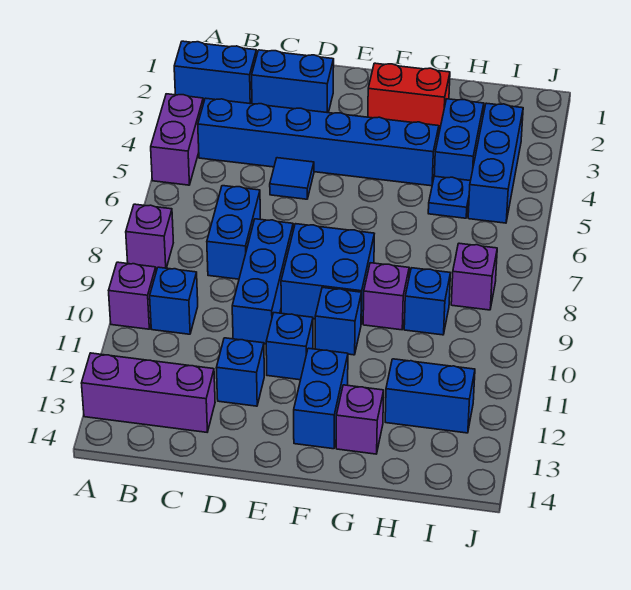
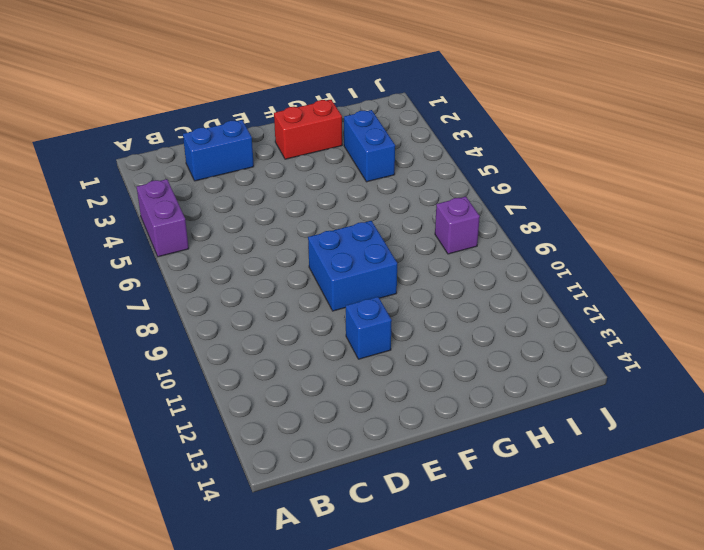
none -> blue brick A2:B2 level 1
none -> purple brick A8 level 1
none -> purple brick A10 level 1

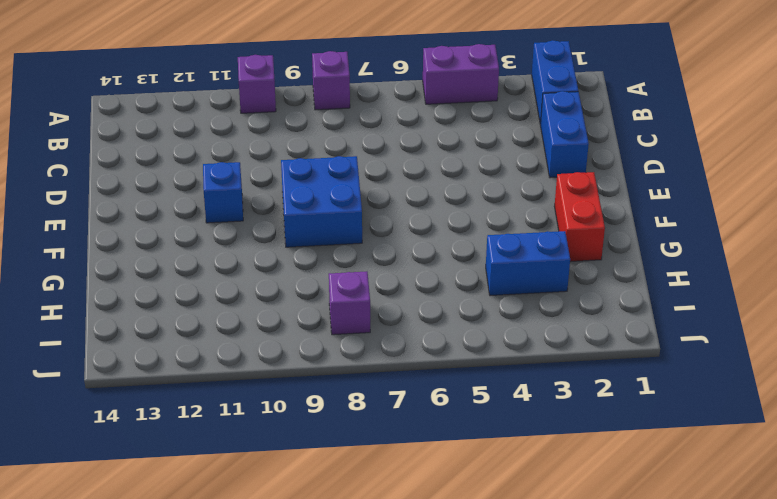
none -> purple brick A13:C13 level 1
none -> blue brick B4:G4 level 1
none -> blue brick B10 level 1

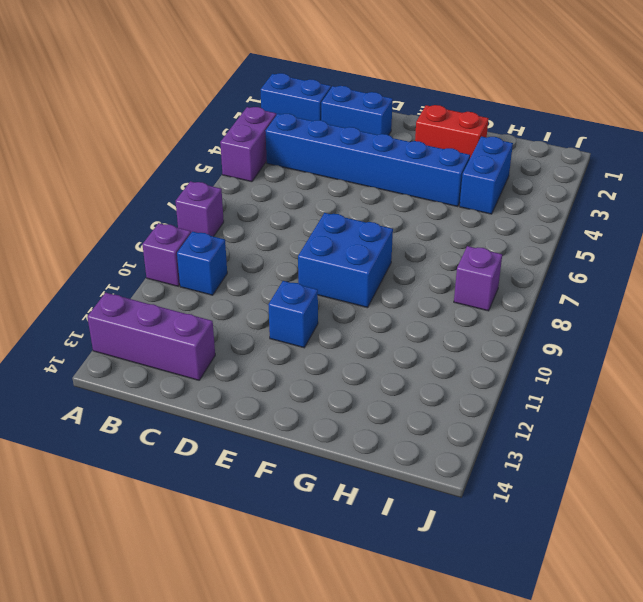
none -> blue brick C7:C8 level 1
none -> blue tile D5 level 1
none -> blue brick D8:D10 level 1

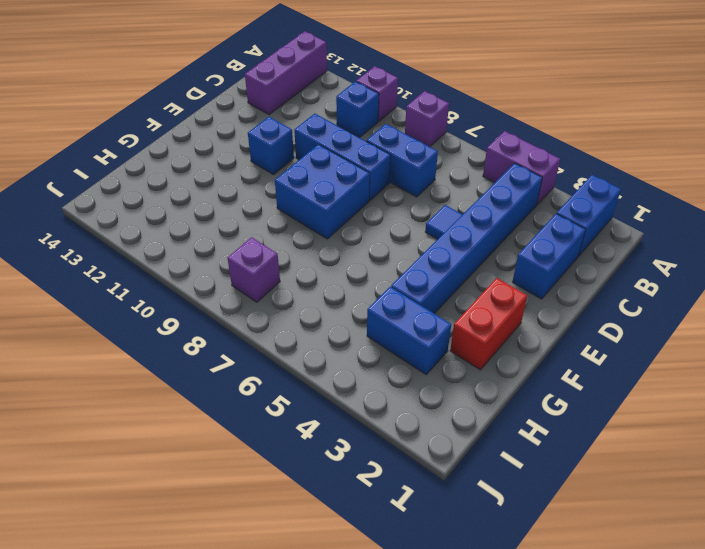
none -> blue brick D12 level 1
none -> blue brick F10 level 1
none -> blue brick F12:F13 level 1

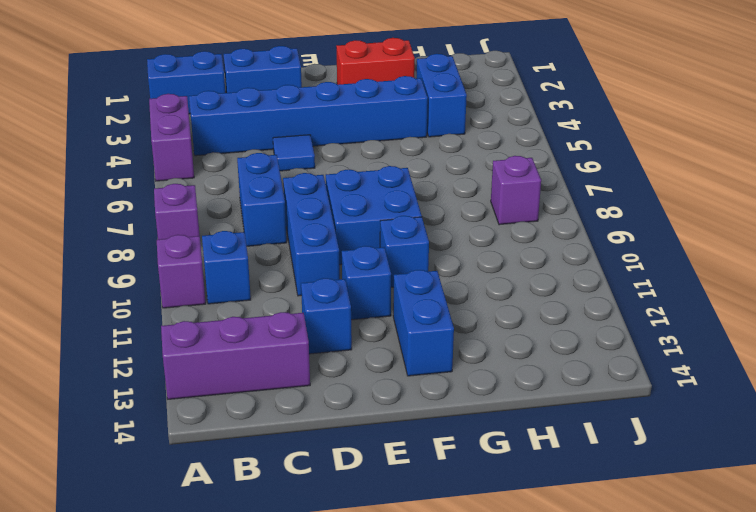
none -> purple brick G9 level 1
none -> purple brick G13 level 1
none -> blue plate H5 level 1

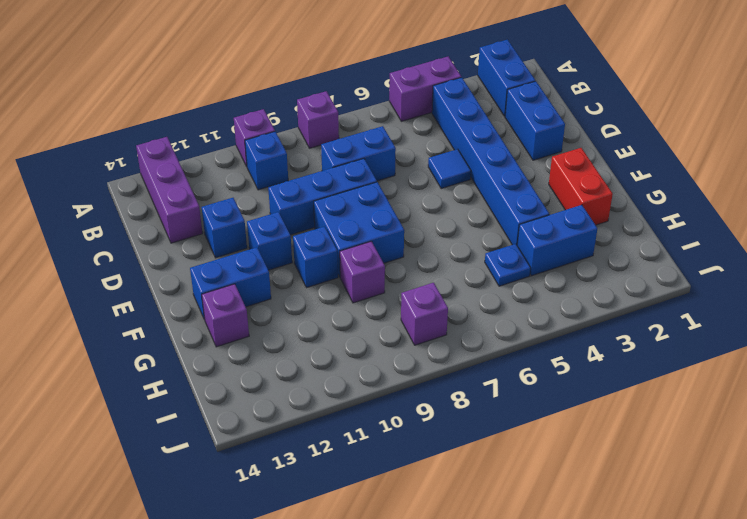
none -> blue brick H9 level 1
none -> blue brick H12:I12 level 1
none -> blue brick I3:I5 level 1

